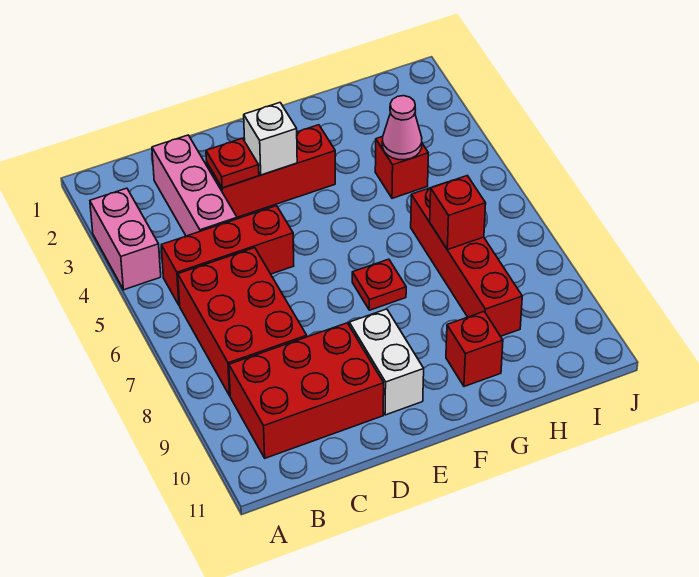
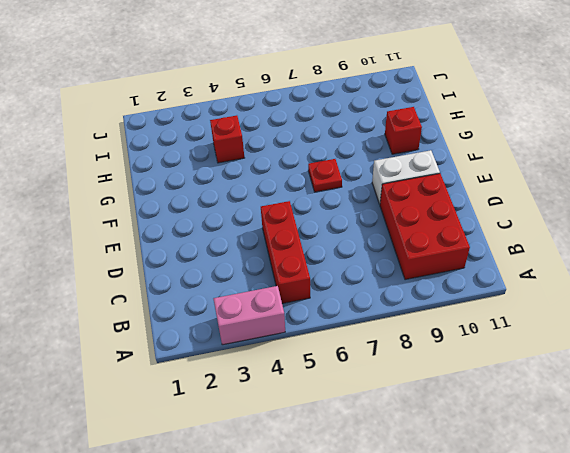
none -> red brick B6:C8 level 1
none -> pink brick C2:C4 level 1
none -> red brick D3:F3 level 1

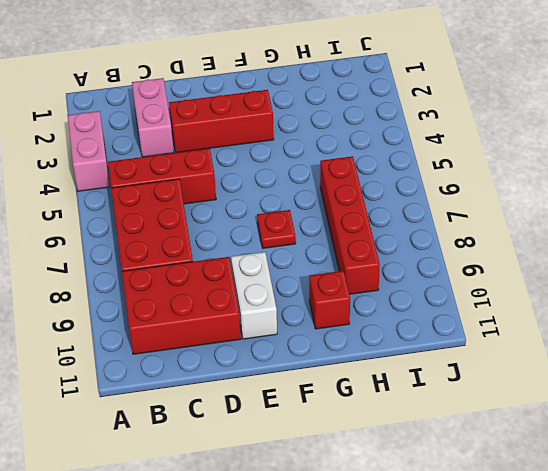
pink brick C2:C3 level 1 -> pink brick C2:C4 level 1
none -> red brick H4 level 1
none -> red plate D3 level 2
none -> white brick E3 level 2

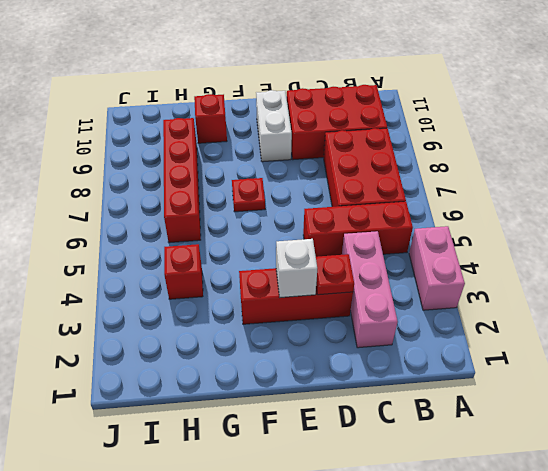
none -> pink cone H4 level 2
none -> red brick H7 level 2

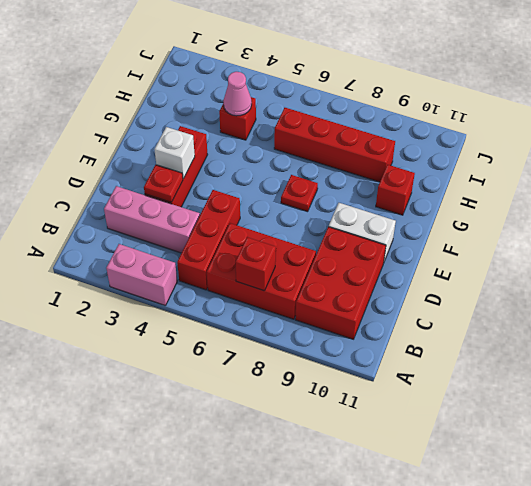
red brick B7 level 2 -> red brick H7 level 2

